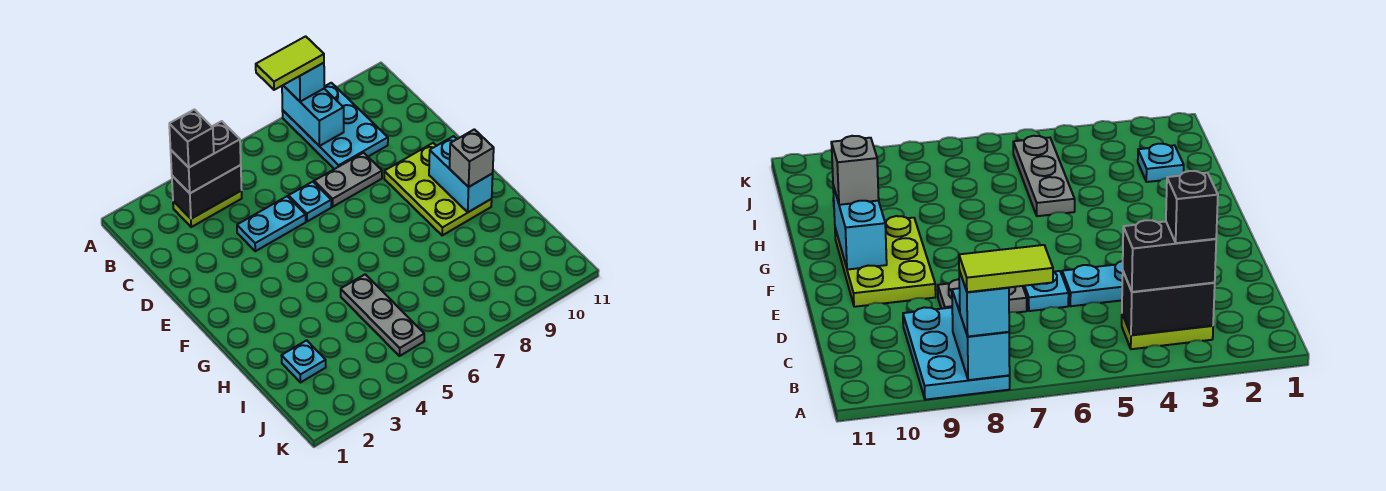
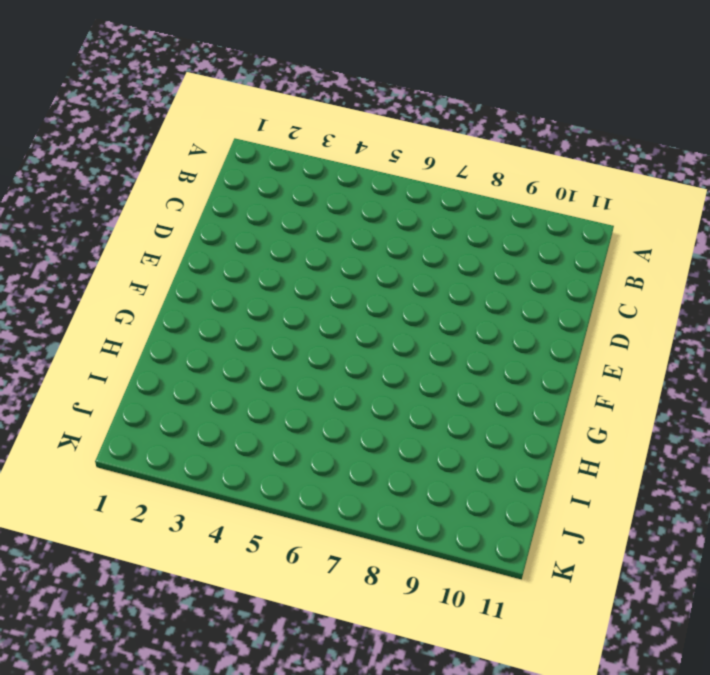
none -> cyan plate A8:C9 level 1
none -> lime plate B3:B4 level 1
none -> cyan plate D4:D5 level 1

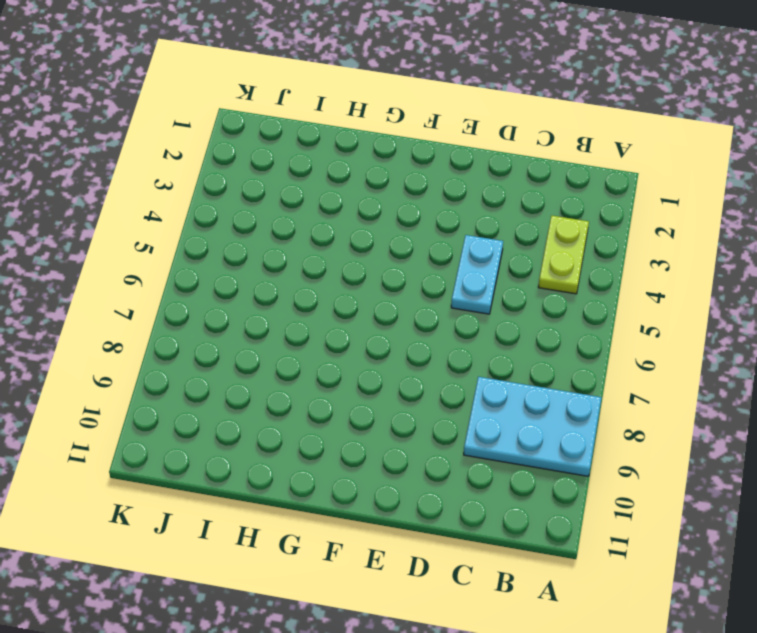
none -> cyan plate D6 level 1
none -> grey plate D7:D8 level 1
none -> lime plate E9:G10 level 1

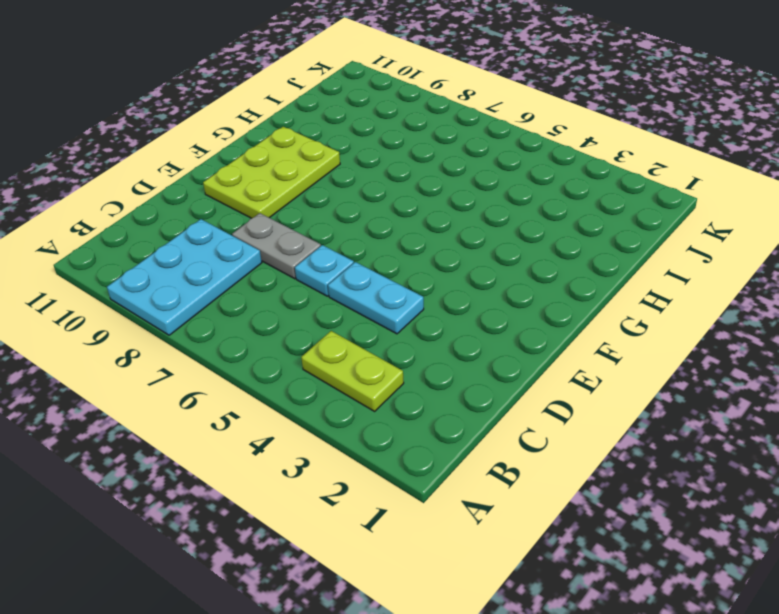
none -> grey plate H5:J5 level 1
none -> cyan plate I2 level 1
none -> cyan brick A8:B8 level 2

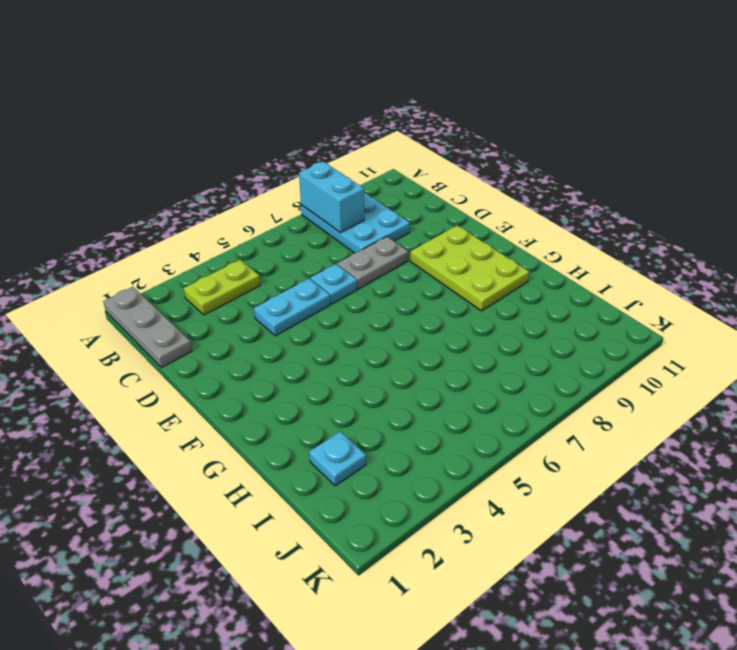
grey plate A1:C1 level 1 -> grey plate H5:J5 level 1
none -> black brick B3:B4 level 2
none -> cyan brick F10:G10 level 2
none -> cyan brick A8 level 3

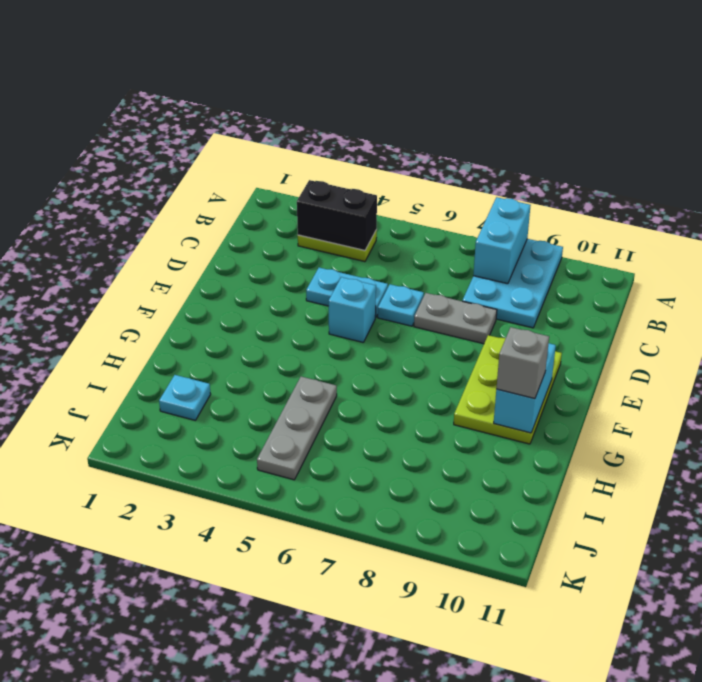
cyan brick E5 level 1 -> cyan brick A8 level 3
none -> black brick B3:B4 level 3
none -> lime tile A7:A8 level 4
none -> black brick B3 level 4

